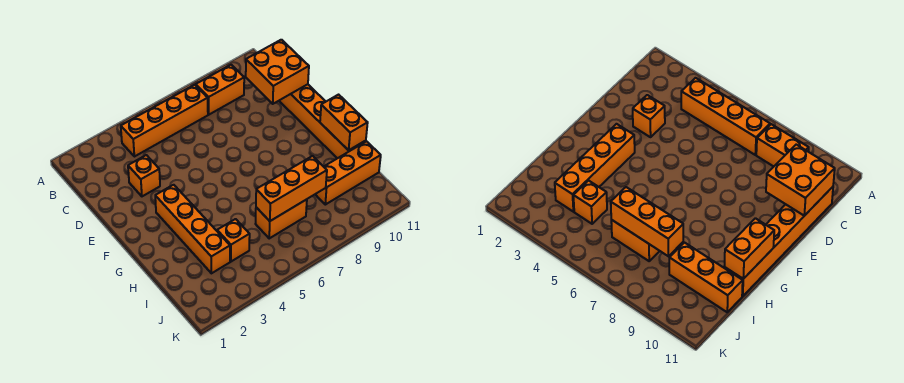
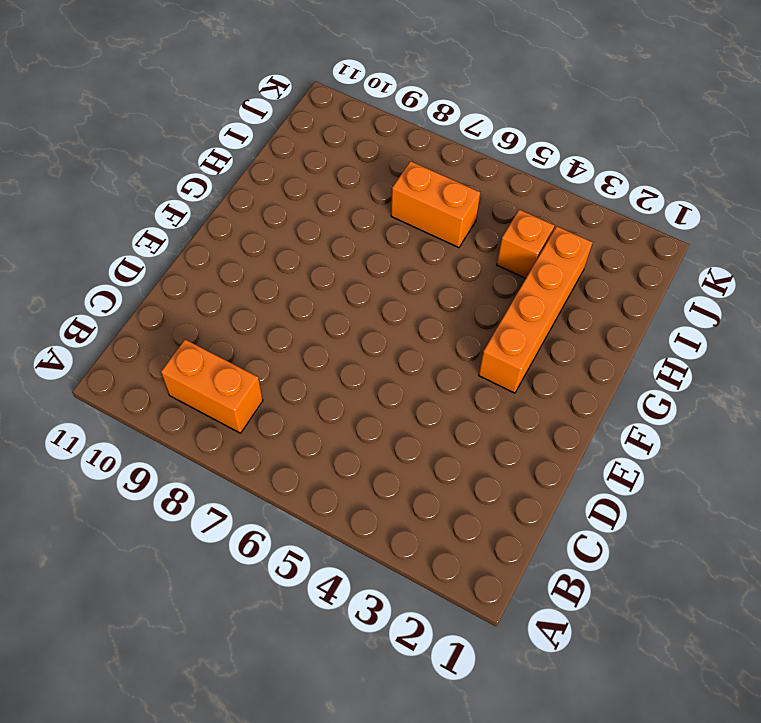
none -> orange brick B4:B7 level 1
none -> orange brick C11:H11 level 1

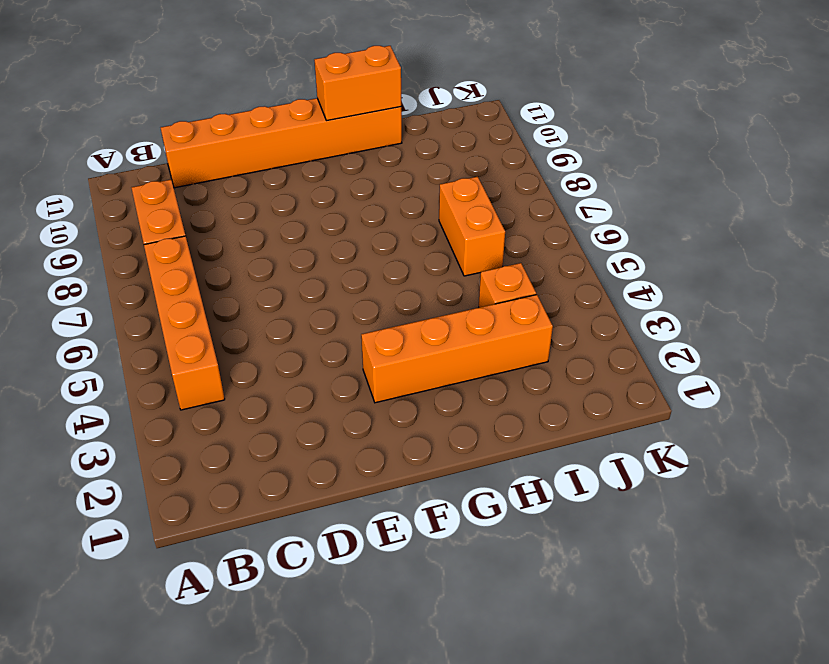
none -> orange brick D3 level 1
none -> orange brick I9:I11 level 1

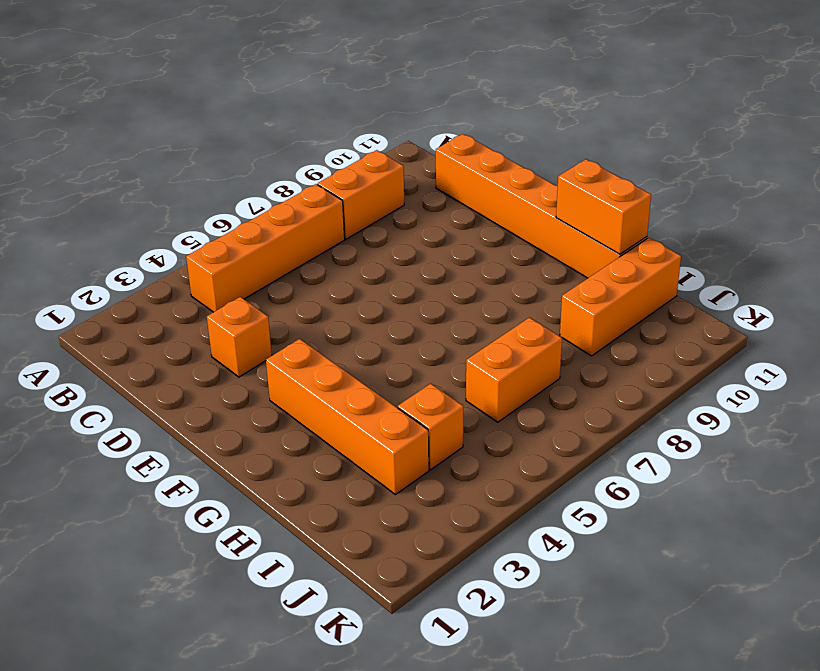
none -> orange brick C10:D11 level 2
none -> orange brick I6:I8 level 2

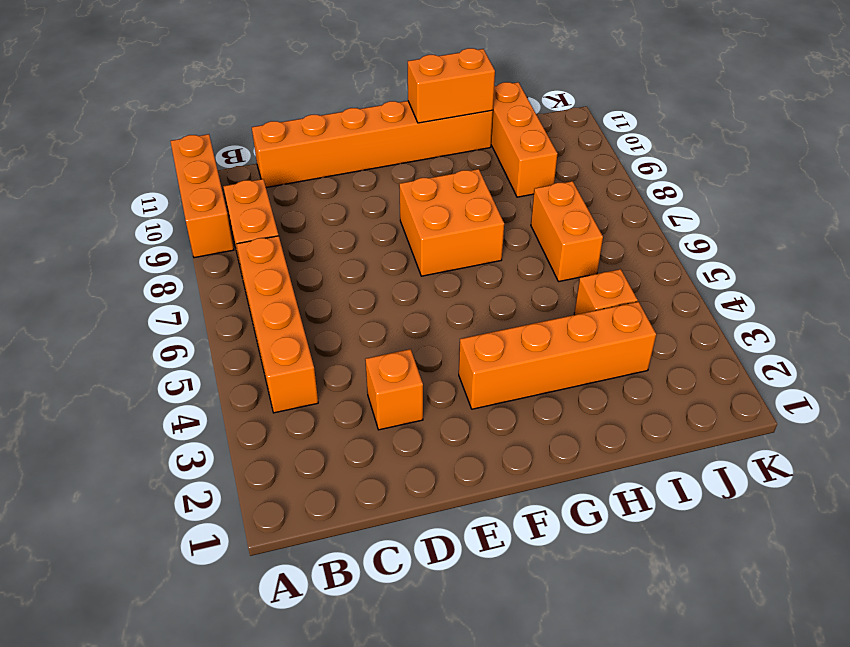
orange brick A9:A11 level 1 -> orange brick I6:I8 level 2
orange brick F7:G8 level 1 -> orange brick C10:D11 level 2

